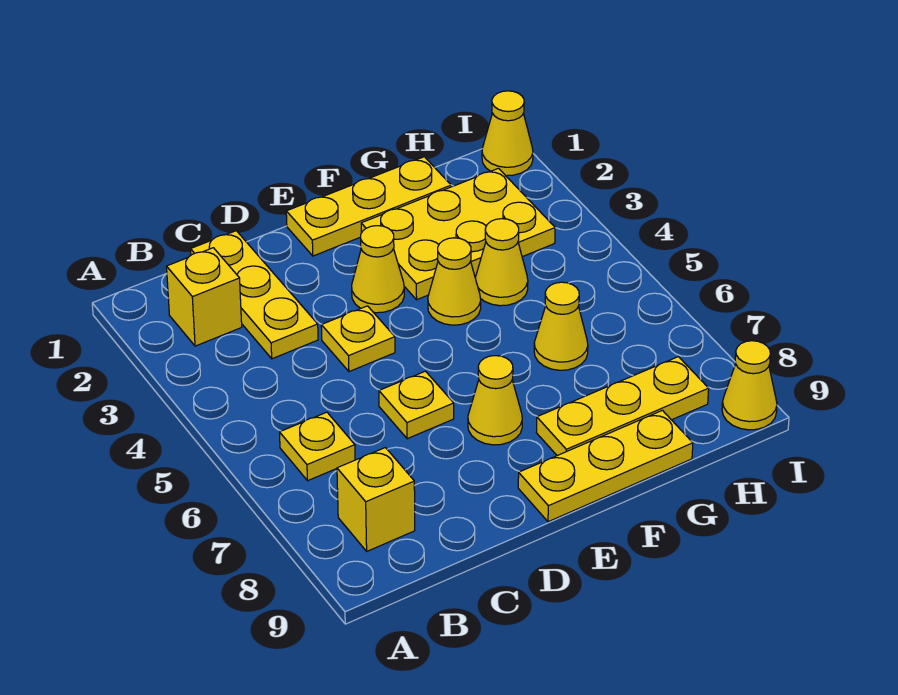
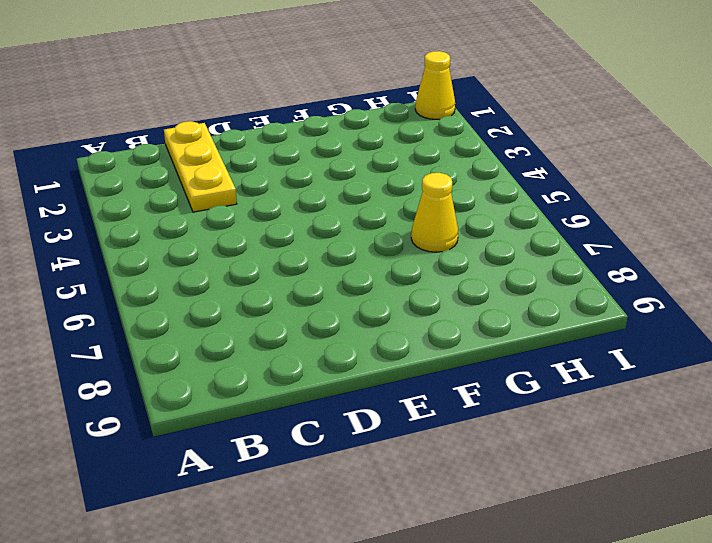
none -> yellow brick B2 level 1
none -> yellow plate B6 level 1
none -> yellow brick B8 level 1

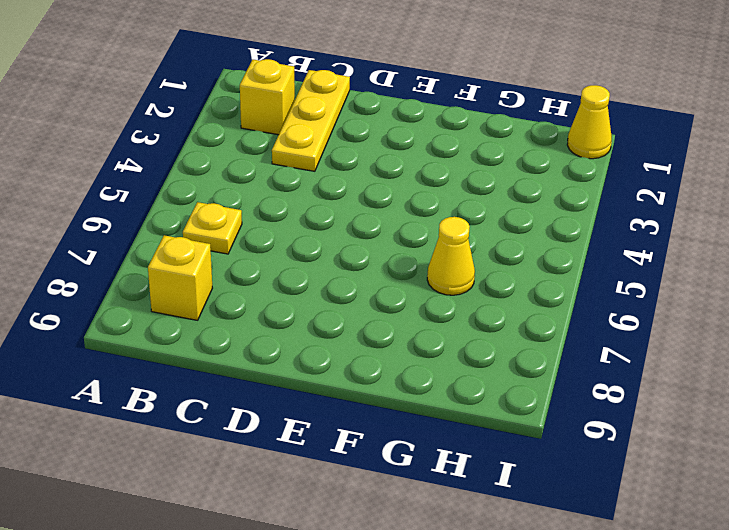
none -> yellow plate D4 level 1
none -> yellow plate D6 level 1
none -> yellow plate E1:G1 level 1

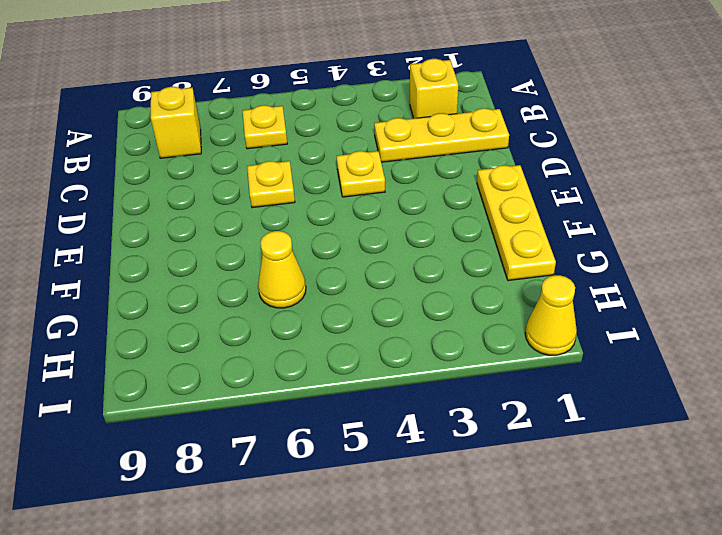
none -> yellow cone E3 level 1
none -> yellow cone E7 level 1
none -> yellow plate E9:G9 level 1

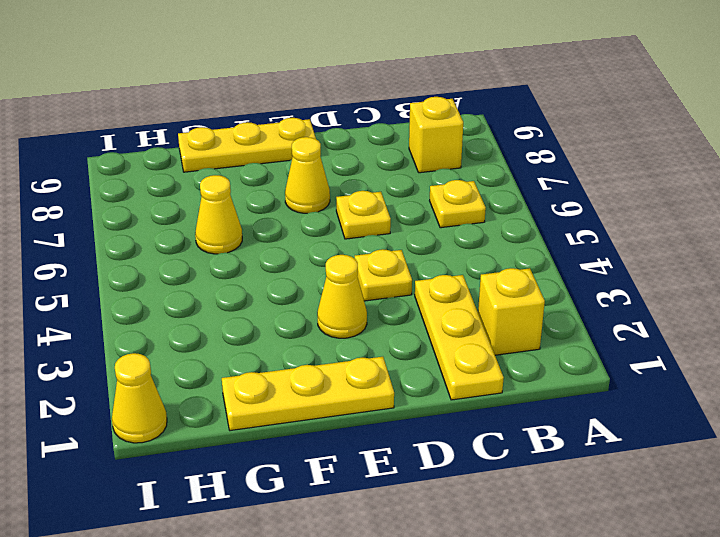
none -> yellow plate F2:H3 level 1
none -> yellow cone F4 level 1
none -> yellow plate F8:H8 level 1

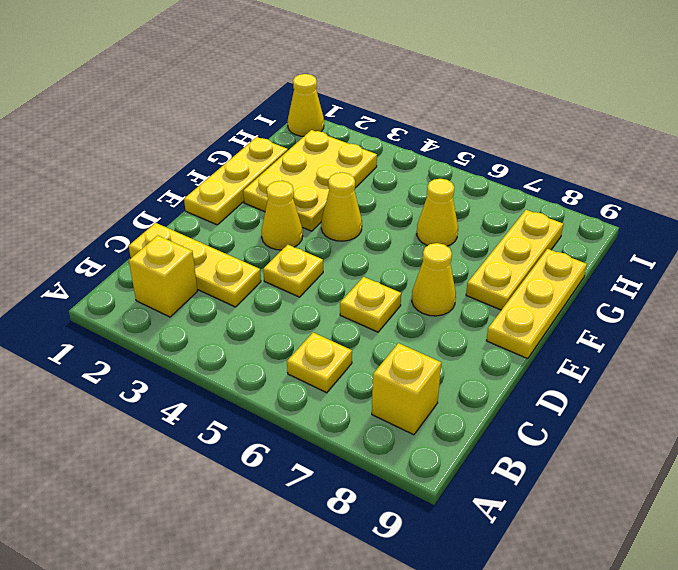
none -> yellow cone G4 level 1
none -> yellow cone I9 level 1

